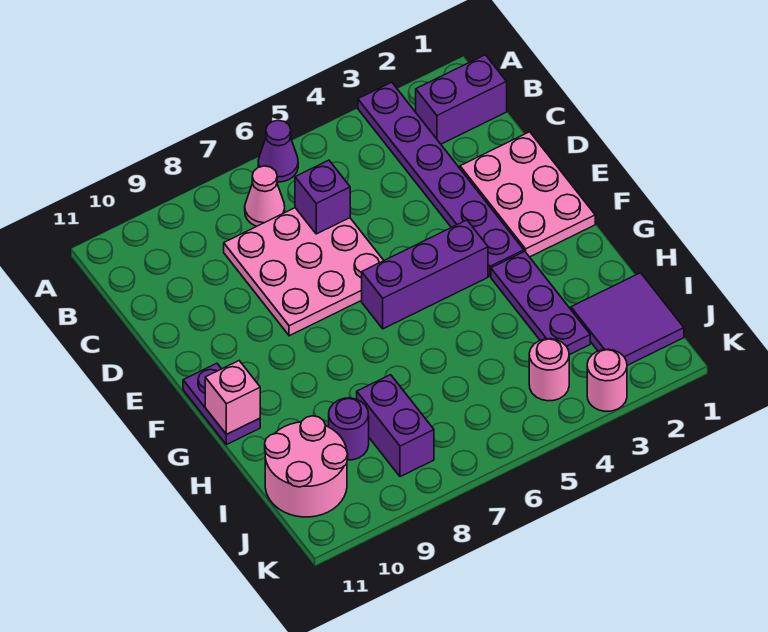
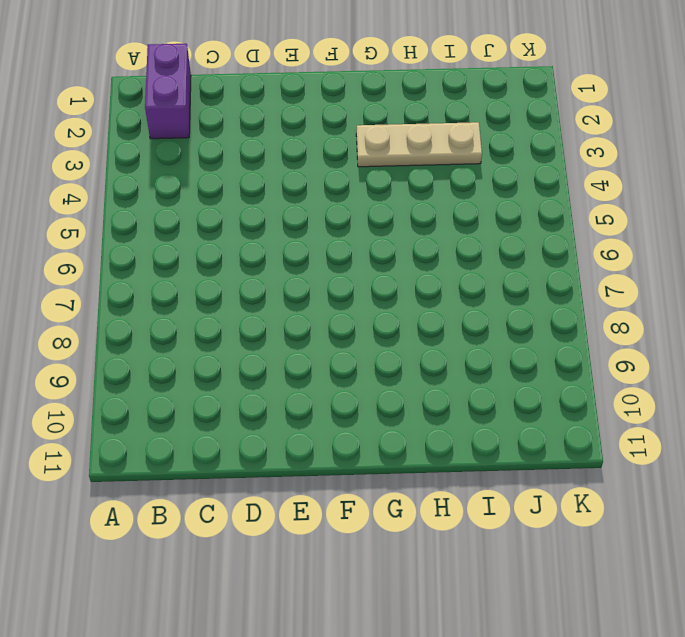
tan plate G3:I3 level 1 -> purple plate G3:I3 level 1
none -> purple plate A3:F3 level 1
none -> purple cone A6 level 1
none -> pink cone B7 level 1

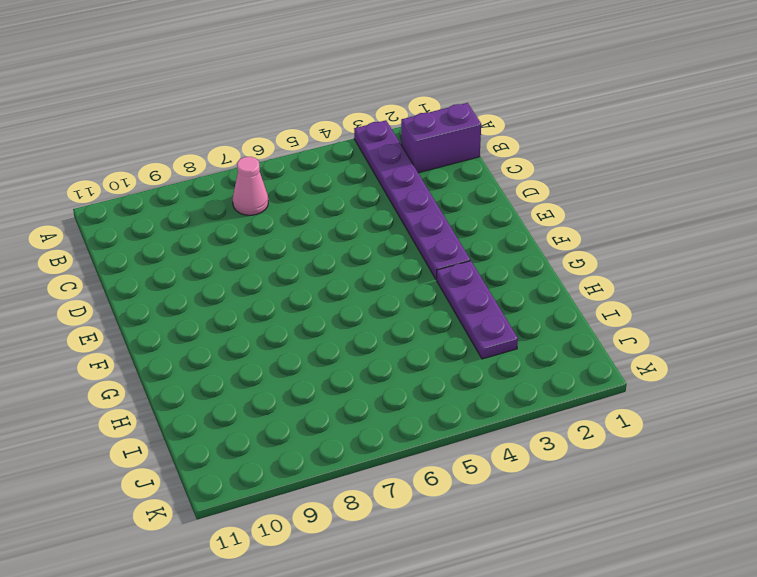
none -> purple cone A6 level 1
none -> pink plate C6:E8 level 1
none -> pink plate D1:F2 level 1

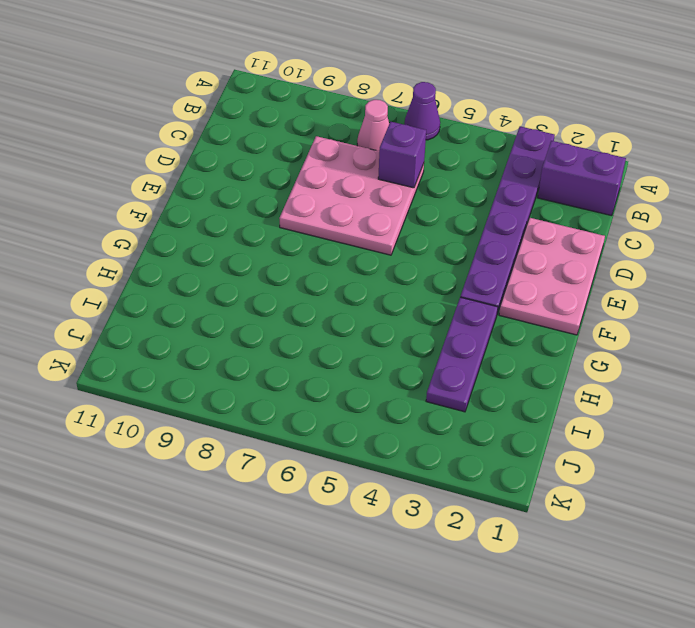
none -> purple brick F4:F6 level 1
none -> purple plate F11:G11 level 1
none -> purple tile I1:J2 level 1

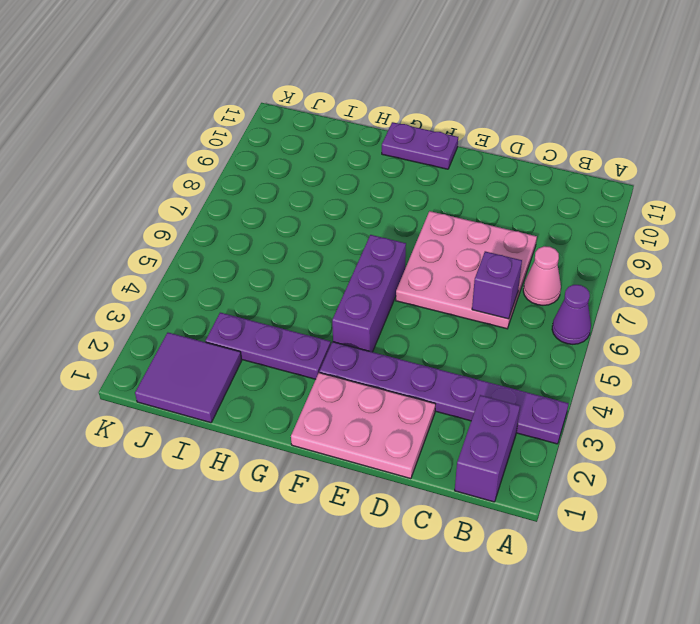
none -> purple brick I8:J8 level 1
none -> purple round brick I9 level 1
none -> pink round brick I10:J11 level 1

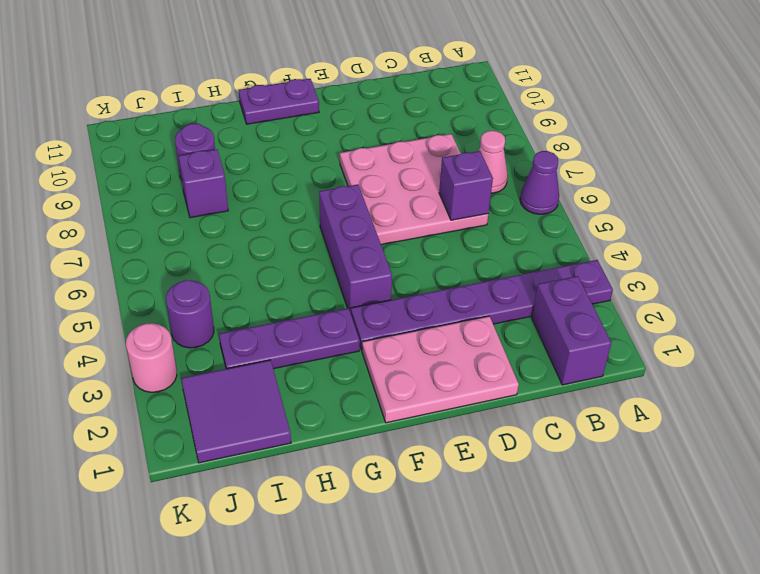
purple brick I8 level 1 -> purple brick I8:J8 level 1
purple round brick J4 level 1 -> pink round brick J4 level 1
none -> pink round brick I10:J11 level 1
none -> pink brick G11 level 2

